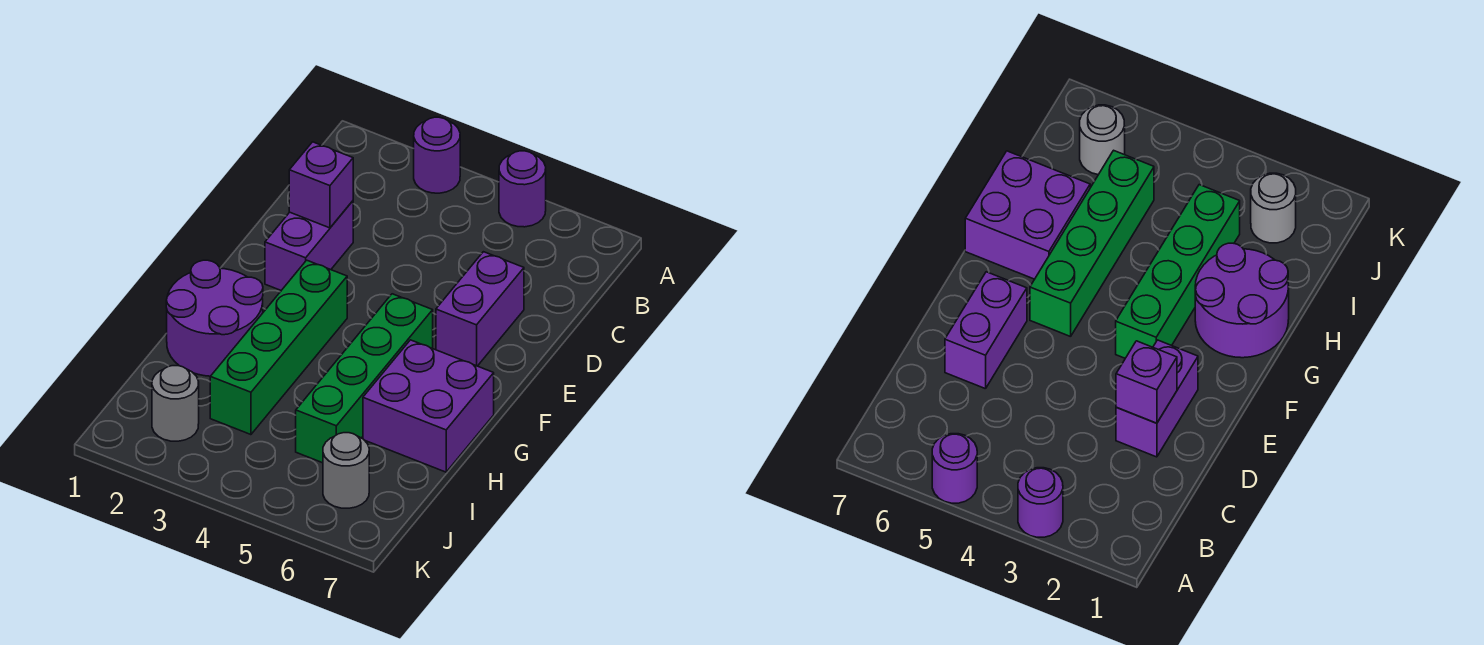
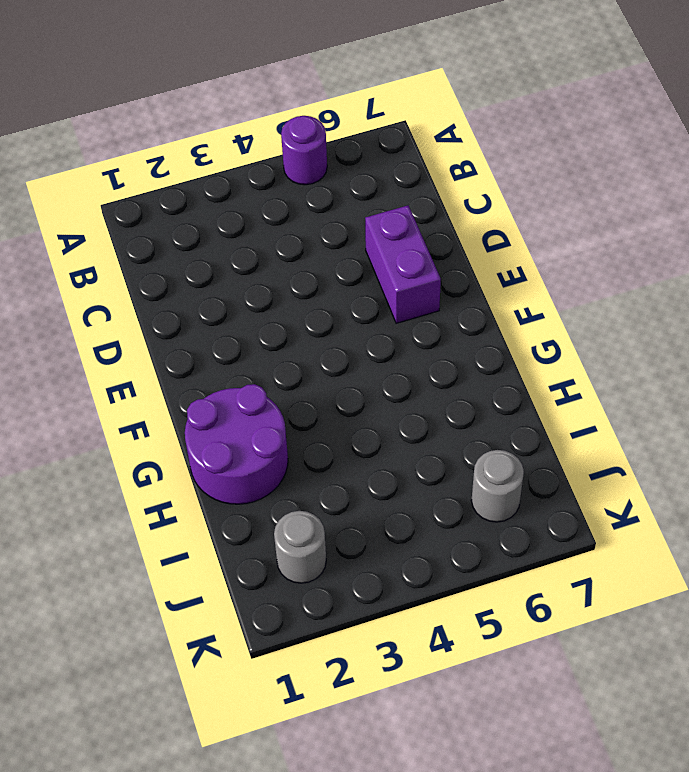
none -> purple round brick A3 level 1
none -> purple brick D2:E2 level 1

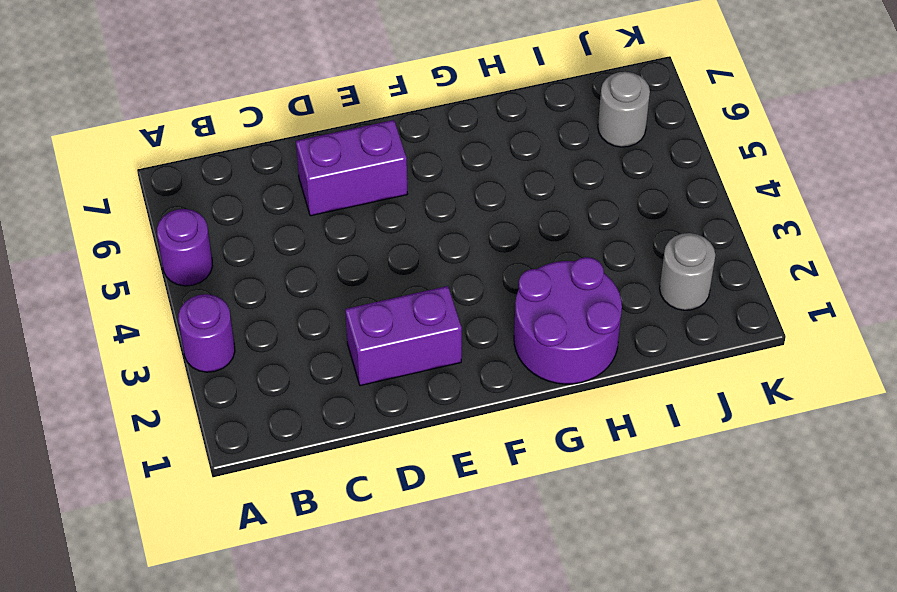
none -> green brick F3:I3 level 1
none -> green brick F5:I5 level 1

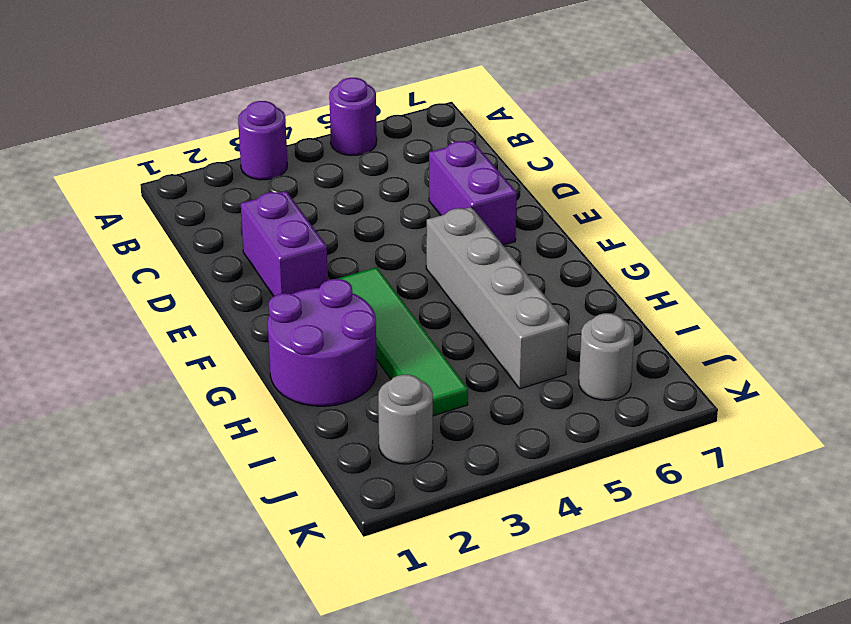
green tile F3:I3 level 1 -> green brick F3:I3 level 1
grey brick F5:I5 level 1 -> green brick F5:I5 level 1
none -> purple brick G6:H7 level 1
none -> purple brick D2 level 2

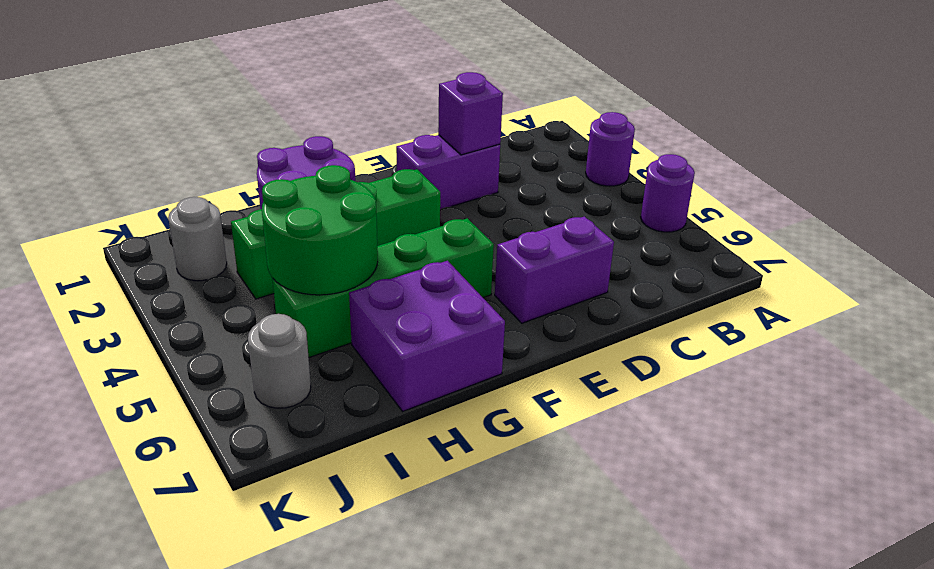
green round brick H4:I5 level 2 -> none

